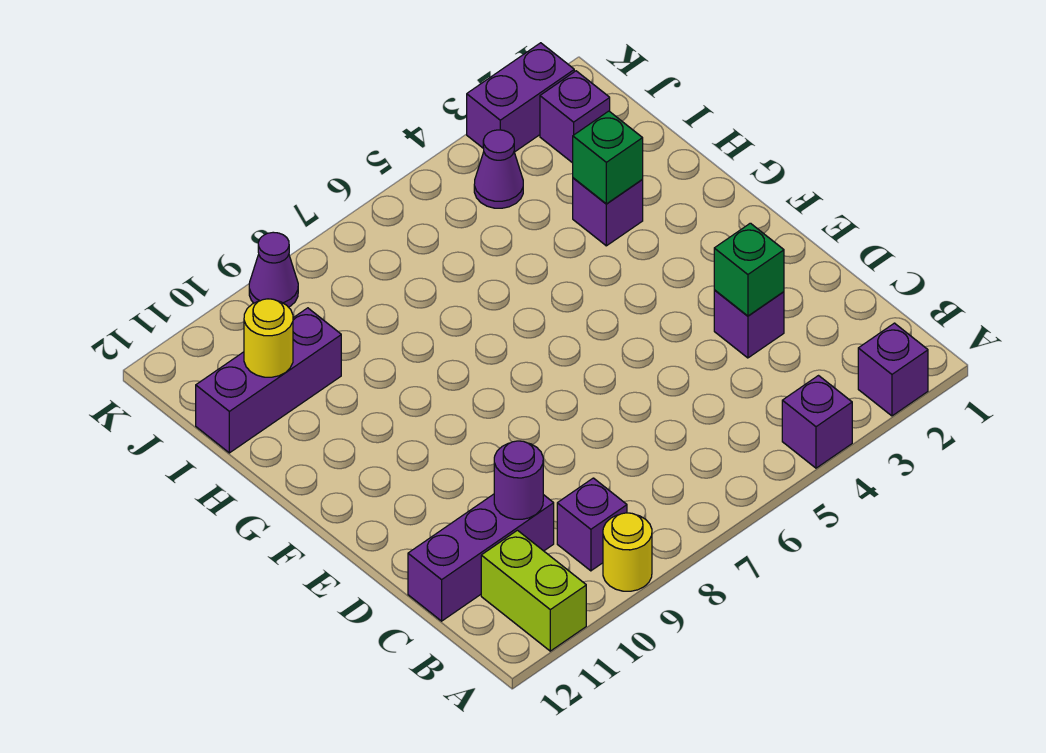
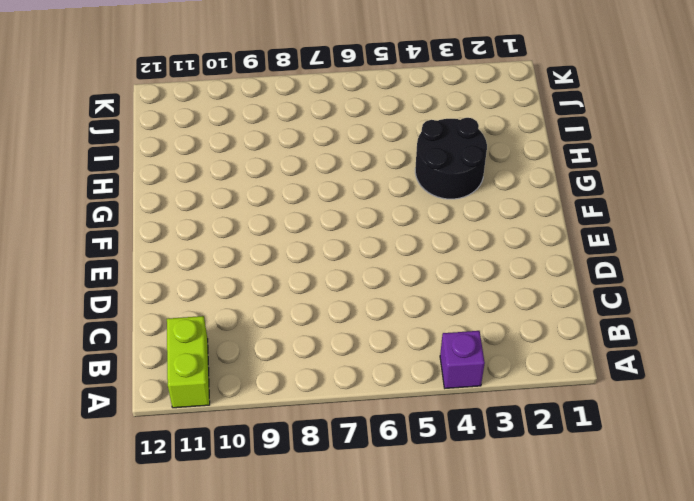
black round brick G3:H4 level 1 -> purple brick H3 level 1
none -> purple brick A2 level 1
none -> yellow round brick A9 level 1
none -> purple brick B9 level 1

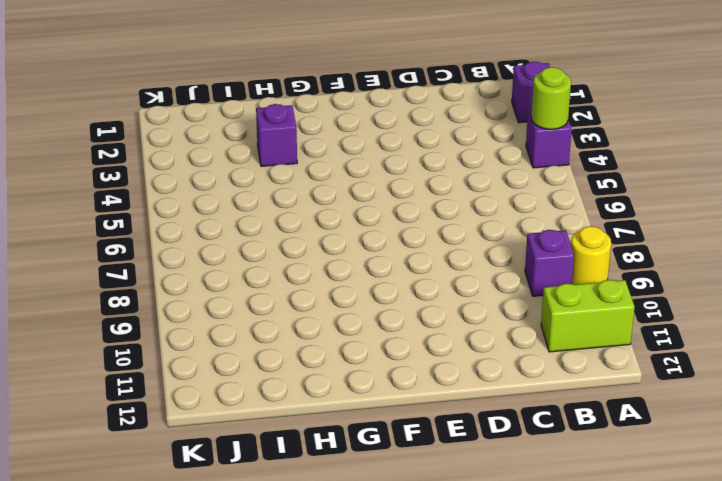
lime round brick A4 level 2 -> none
none -> purple brick C10:C12 level 1
none -> purple brick D3 level 1
none -> purple brick I10:I12 level 1

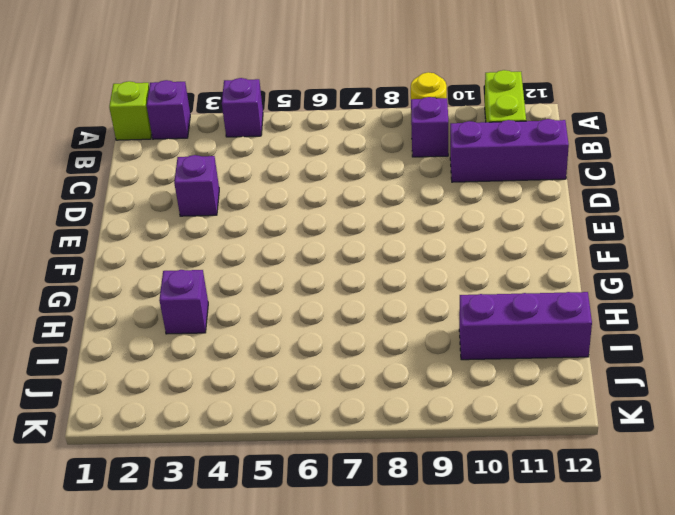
lime brick A1 level 1 -> none
none -> purple brick J2 level 1
none -> purple cone J4 level 1
none -> purple brick K2:K3 level 1

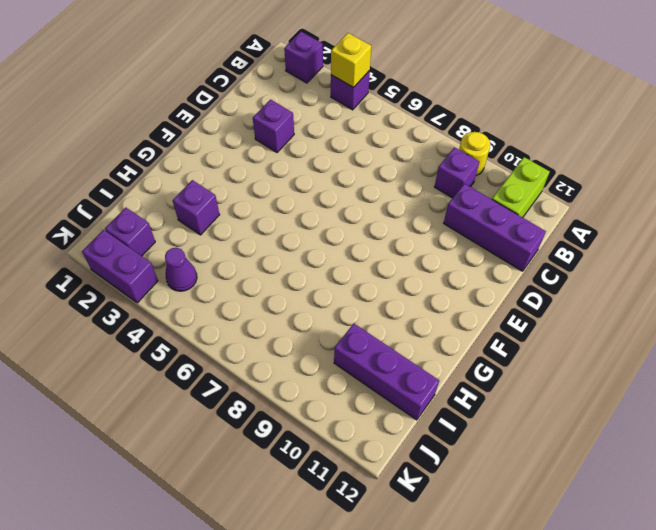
yellow brick A4 level 2 -> none
none -> purple cone K9 level 1
none -> purple round brick C10 level 2
none -> green brick D3 level 2

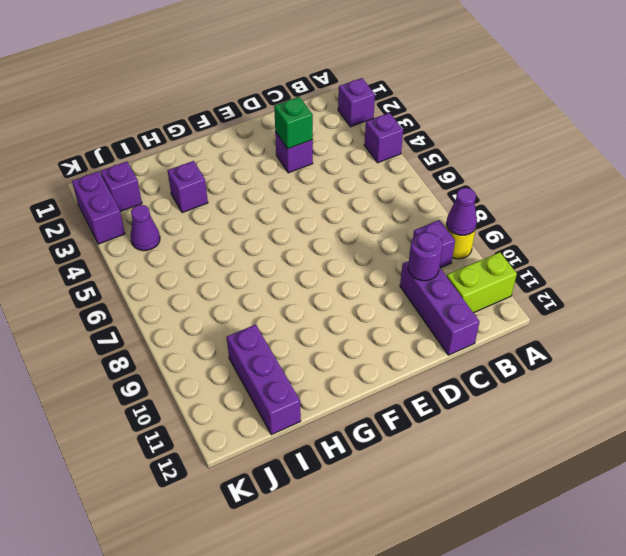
purple cone A9 level 2 -> purple cone K9 level 1
none -> green brick H3 level 2
none -> yellow round brick I11 level 2

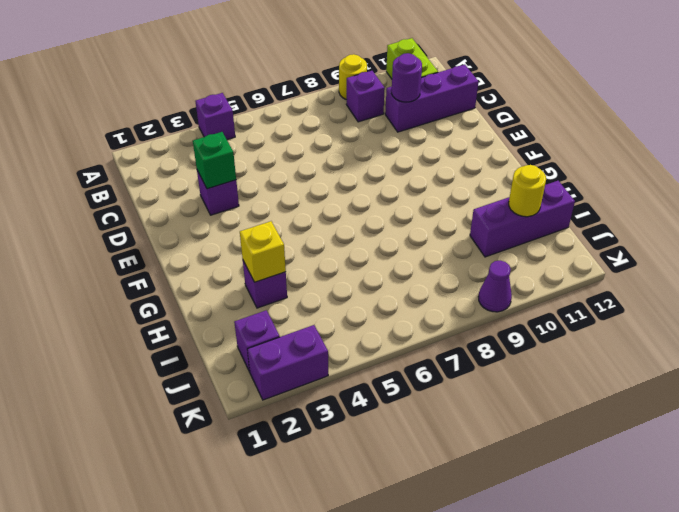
yellow brick H3 level 2 -> green brick H3 level 2
none -> purple brick A2 level 1
none -> purple cone J4 level 1

